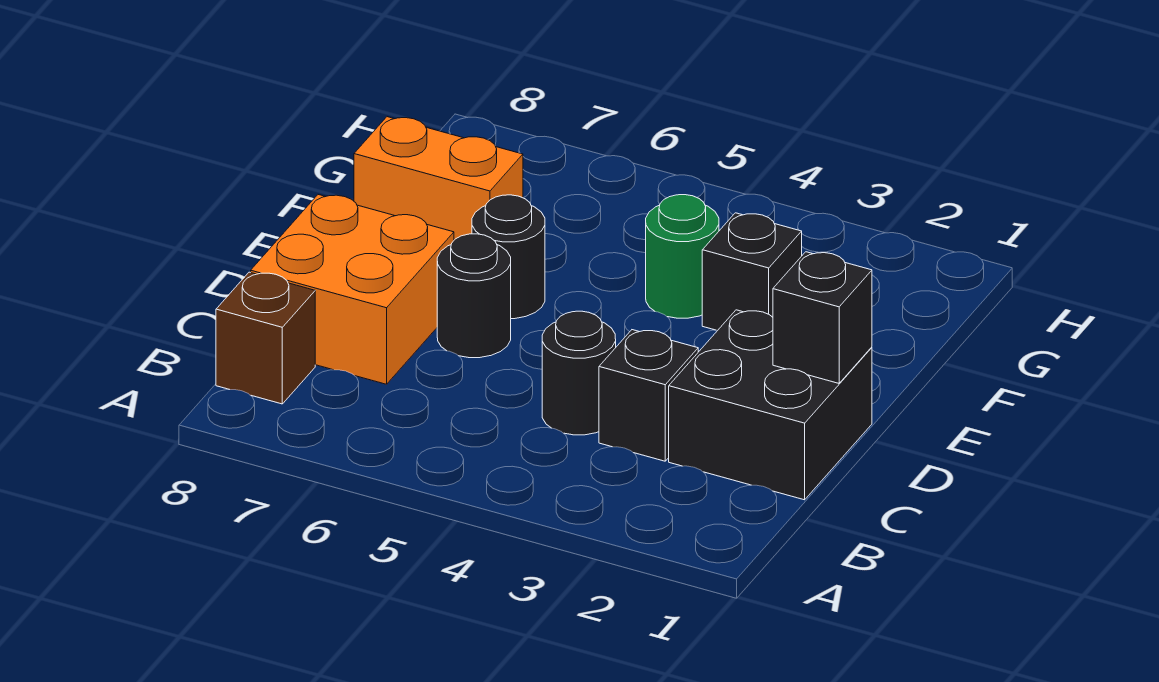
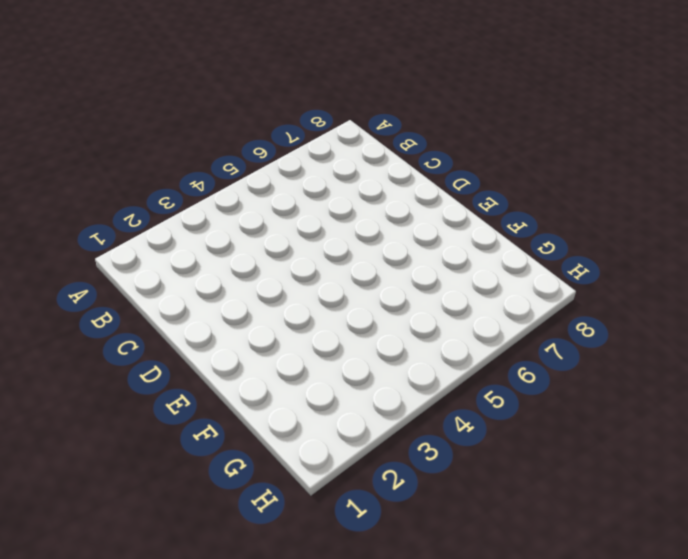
none -> brown brick B8 level 1
none -> black brick C1:D2 level 1

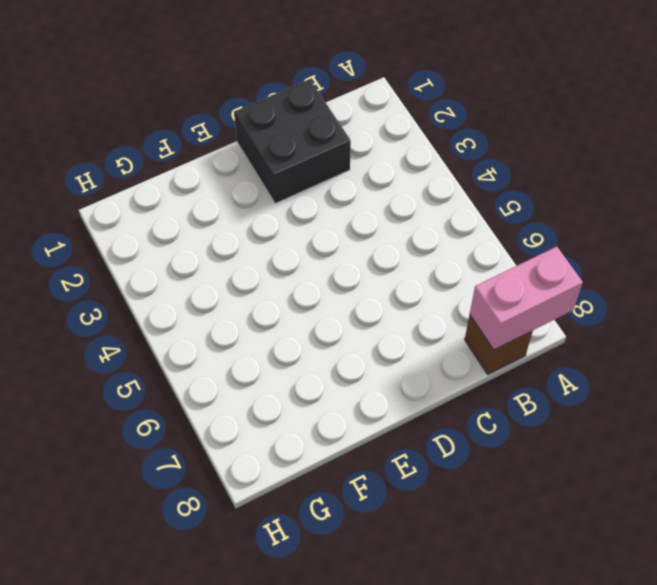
pink brick A8:B8 level 2 -> none
none -> black brick C3 level 1
none -> black round brick C4 level 1

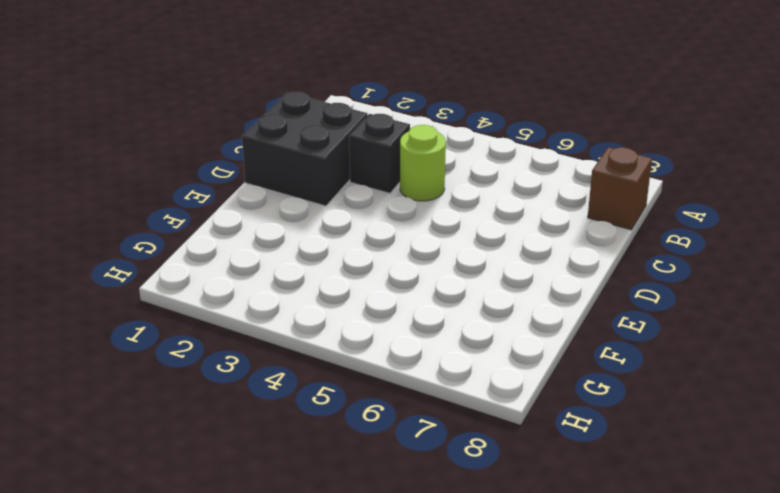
lime round brick C4 level 1 -> black round brick C4 level 1
none -> orange brick C7:D8 level 1
none -> black round brick D6 level 1

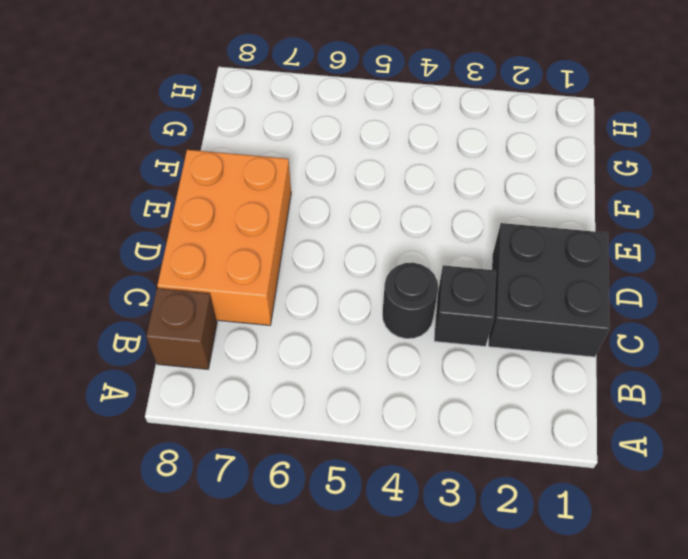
orange brick C7:E8 level 1 -> orange brick C7:D8 level 1
none -> black round brick D6 level 1
none -> black round brick E6 level 1

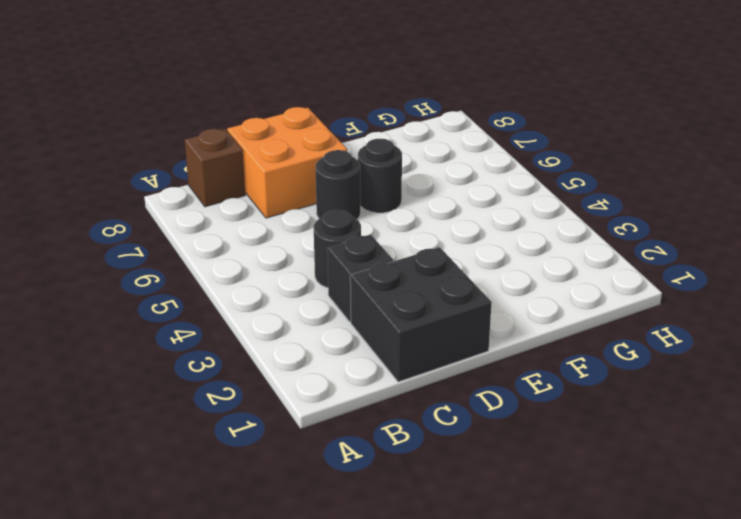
none -> black brick F3 level 1
none -> green round brick F4 level 1

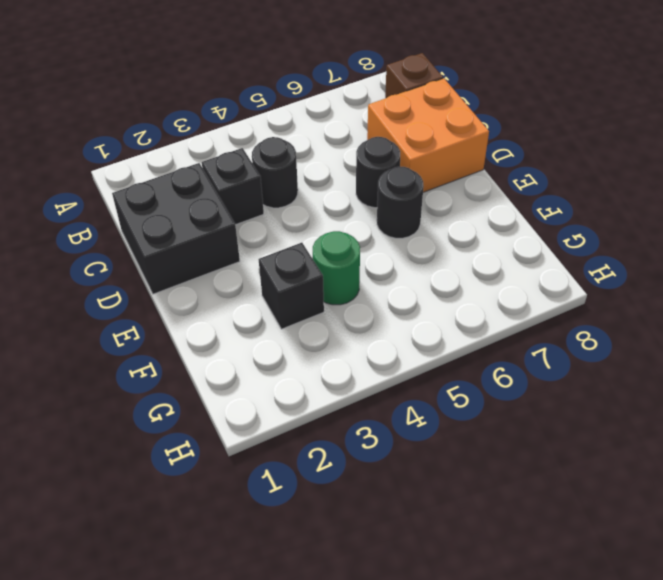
none -> orange brick F7:F8 level 1
none -> black brick D1 level 2

